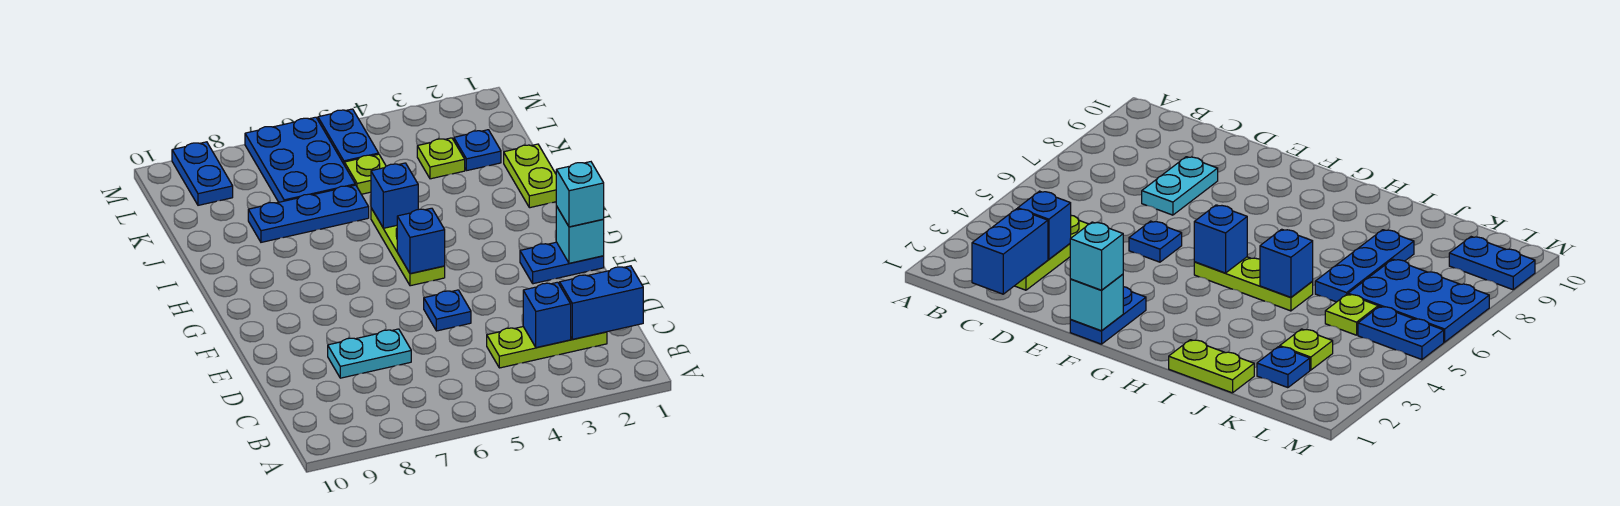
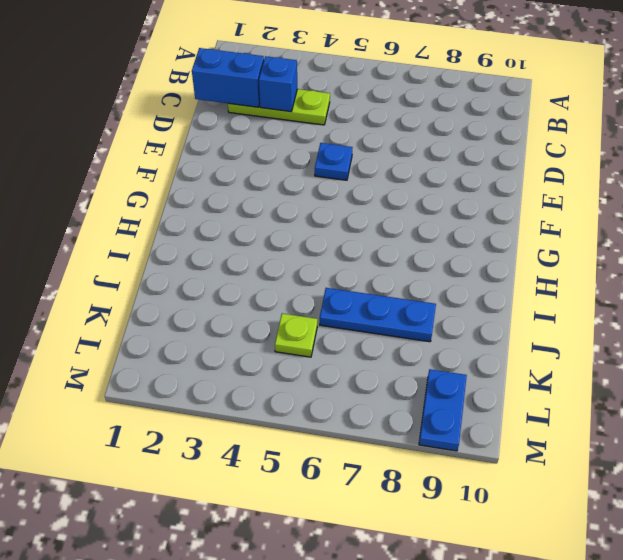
none -> cyan plate D7:D8 level 1
none -> blue plate F1:F2 level 1
none -> lime plate G5:I5 level 1

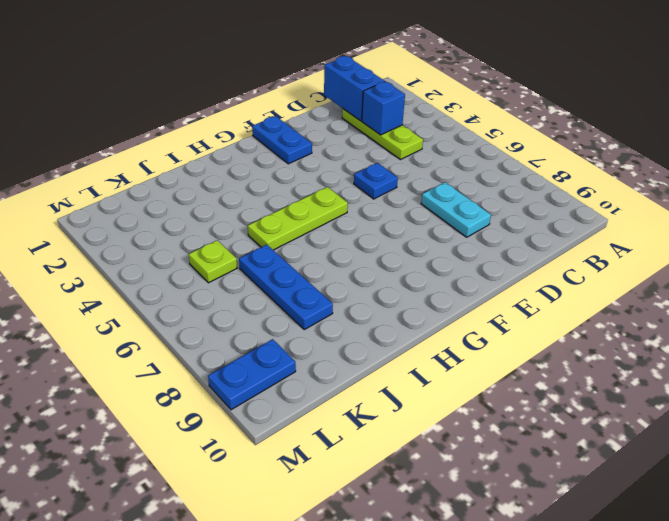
none -> lime plate I1:J1 level 1
none -> blue plate K2 level 1
none -> lime plate K3 level 1

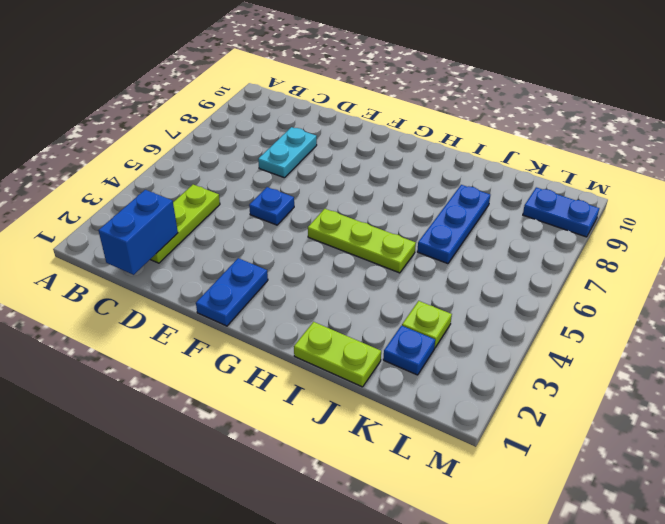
none -> lime plate K5 level 1
none -> blue plate K6:M7 level 1
none -> blue plate L5:M5 level 1

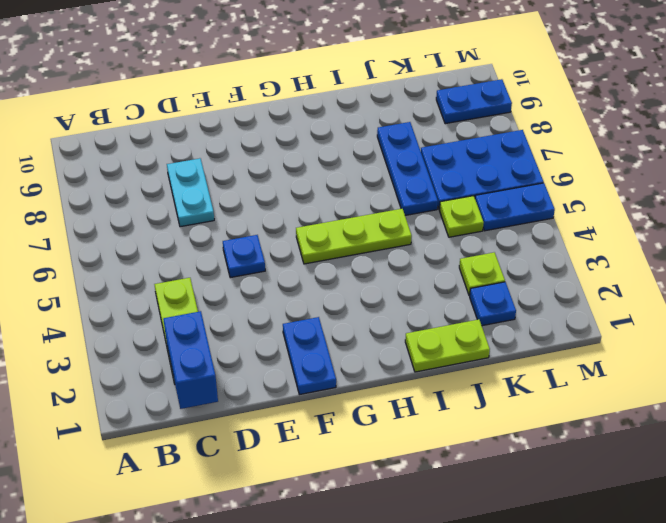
none -> blue brick C3 level 2
none -> cyan brick F1 level 2
none -> blue brick G5 level 2

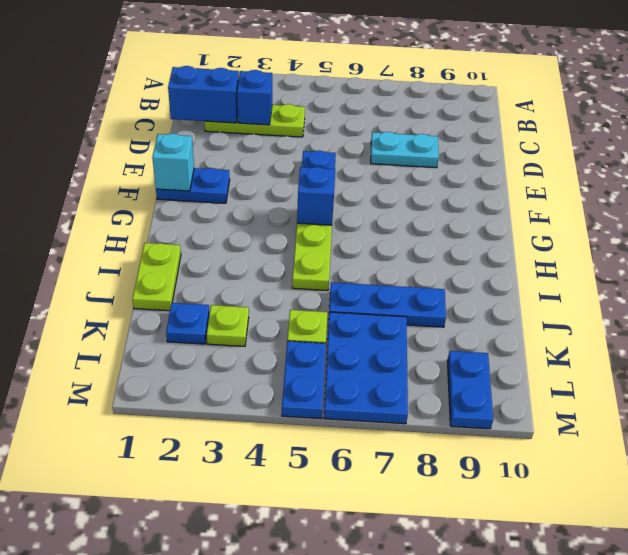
none -> blue brick I5 level 2
none -> cyan brick F1 level 3

